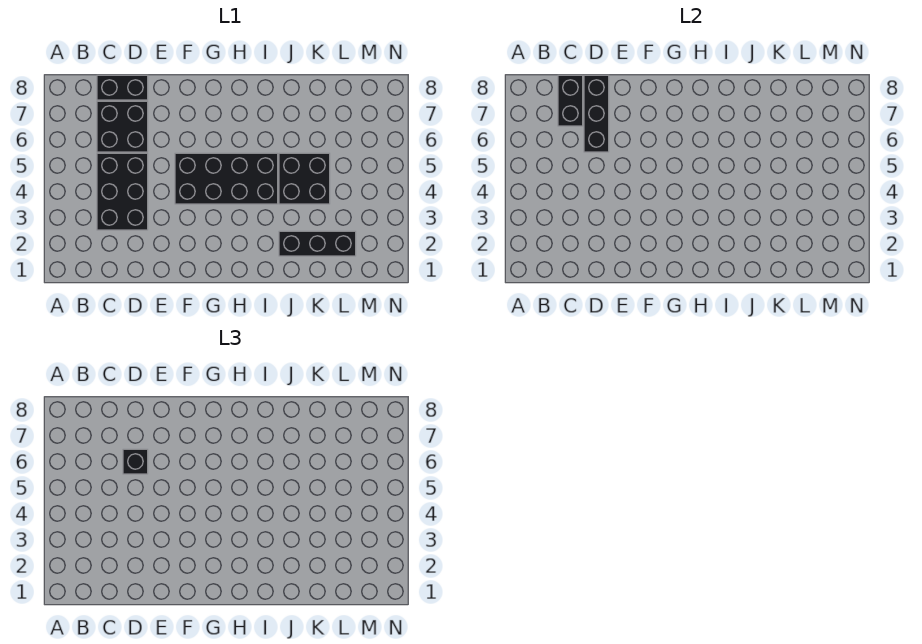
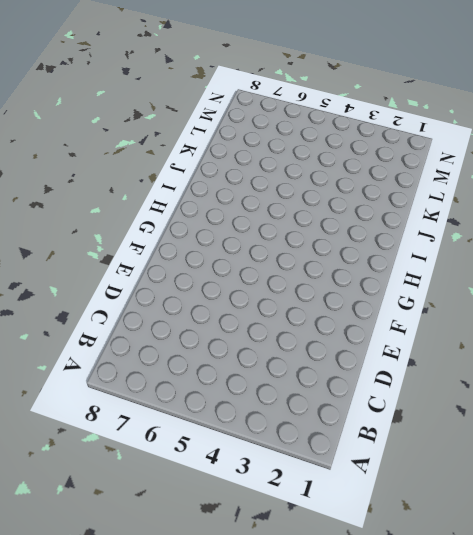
none -> black brick C3:D5 level 1
none -> black brick C6:D7 level 1

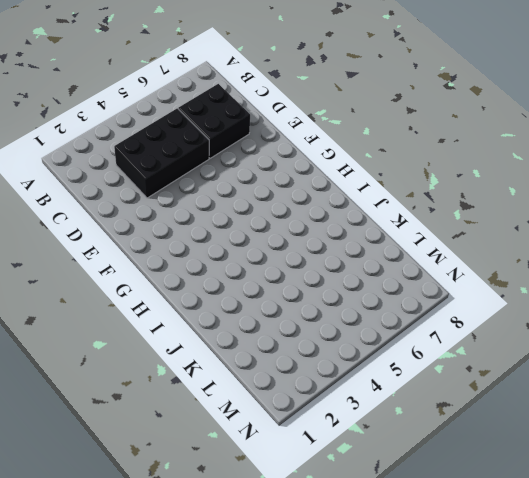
none -> black brick C8:D8 level 1
none -> black brick F4:I5 level 1

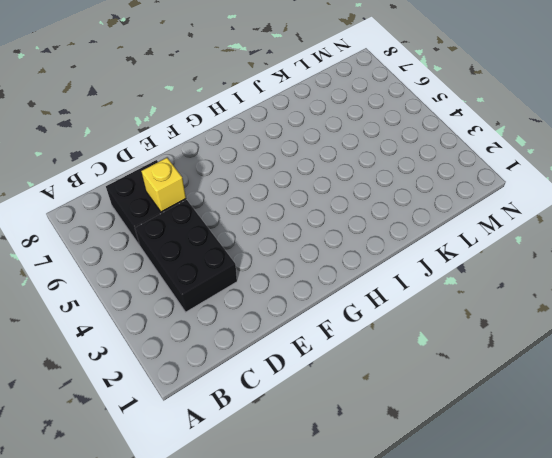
yellow brick D6 level 2 -> black brick D6:D8 level 2
none -> black brick C8:D8 level 1
none -> black brick F4:I5 level 1

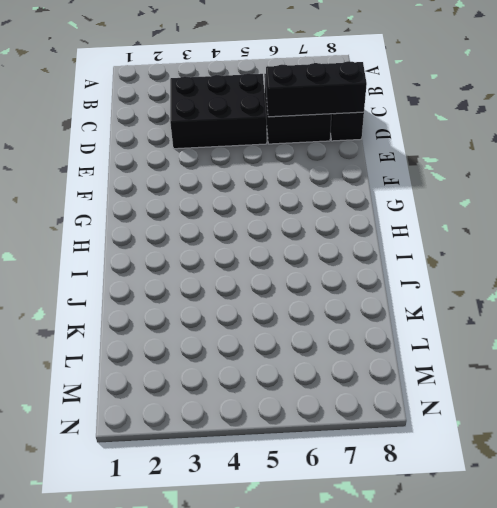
none -> black brick F4:I5 level 1
none -> black brick J2:L2 level 1

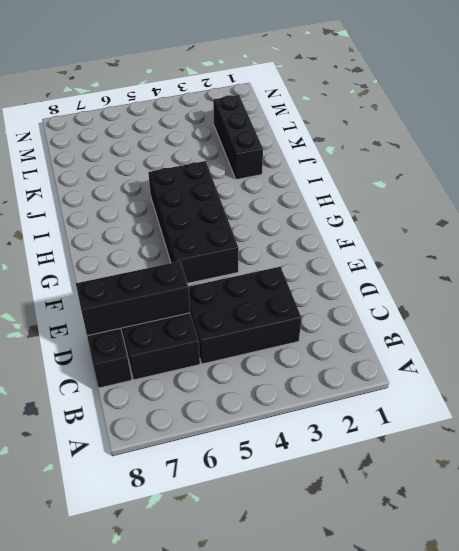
none -> black brick J4:K5 level 1
none -> black brick C7:C8 level 2

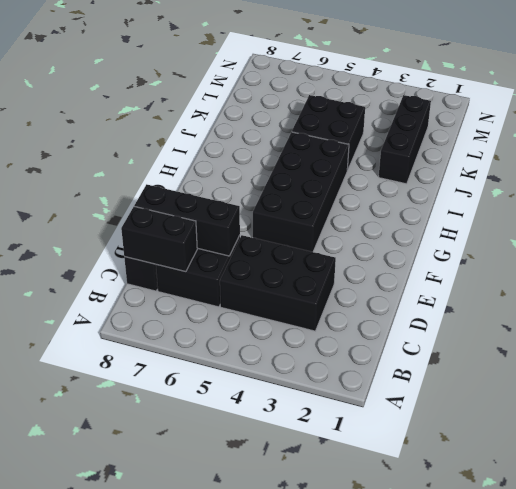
none -> black brick D6 level 3

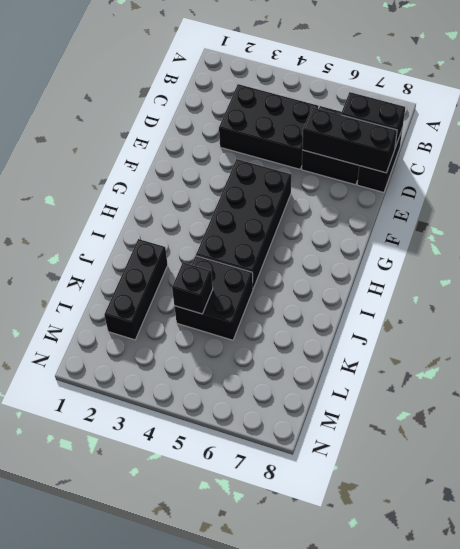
black brick K4 level 2 -> black brick D6 level 3

